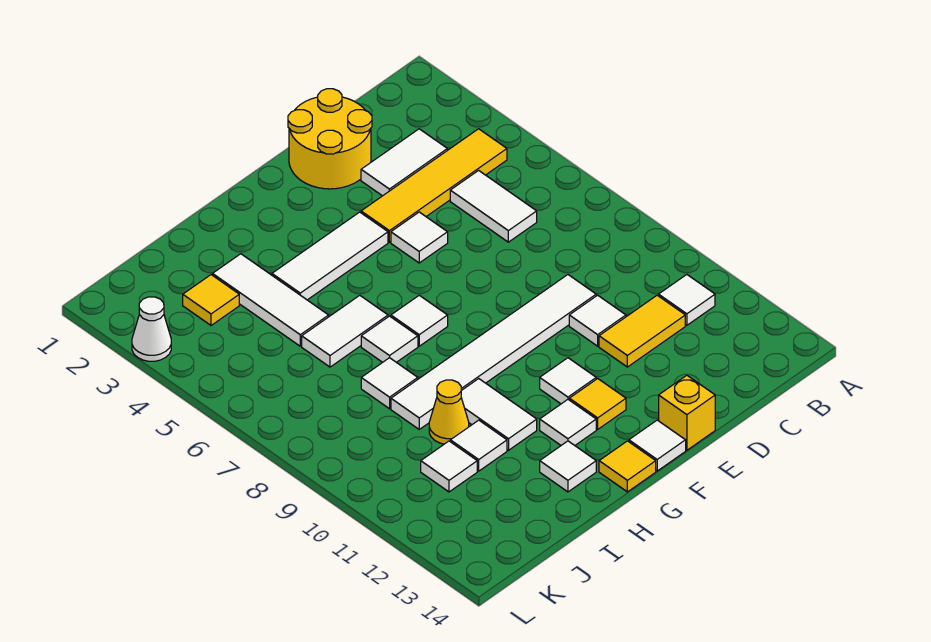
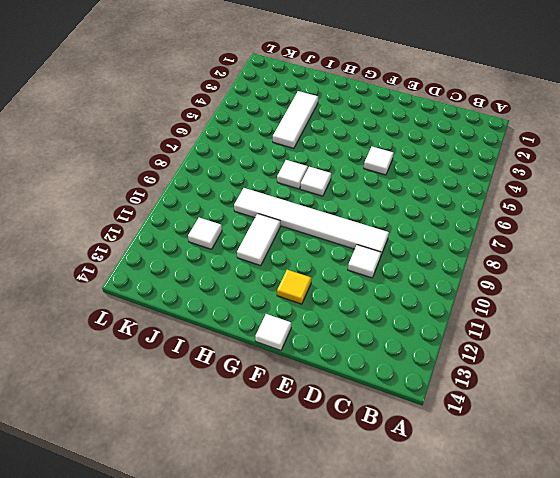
none -> yellow tile B4:E4 level 1
none -> white tile B11 level 1
none -> white tile C3:D3 level 1

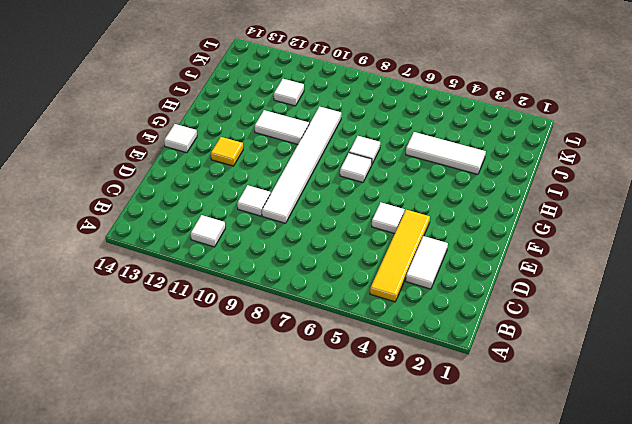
none -> white tile C5:C6 level 1
none -> yellow tile C11:D11 level 1
none -> yellow round brick D1:E2 level 1

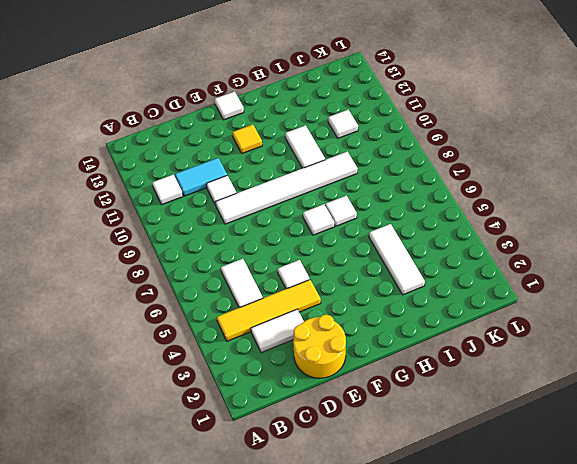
cyan tile C11:D11 level 1 -> yellow tile C11:D11 level 1
none -> yellow brick E14 level 1
none -> white tile F4:H4 level 1
none -> white tile F11 level 1

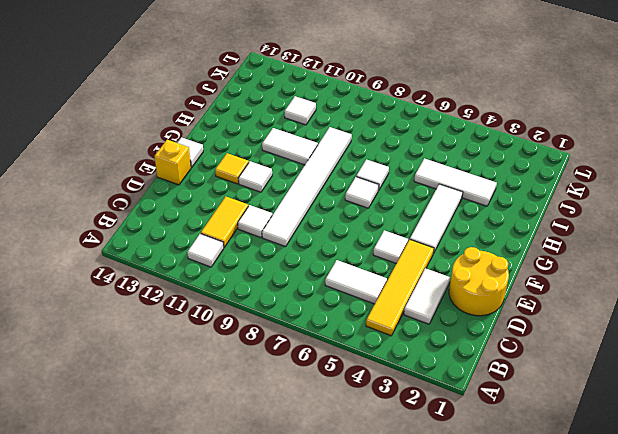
none -> white tile G12 level 1
none -> yellow tile G14 level 1
none -> white tile H6:I6 level 1

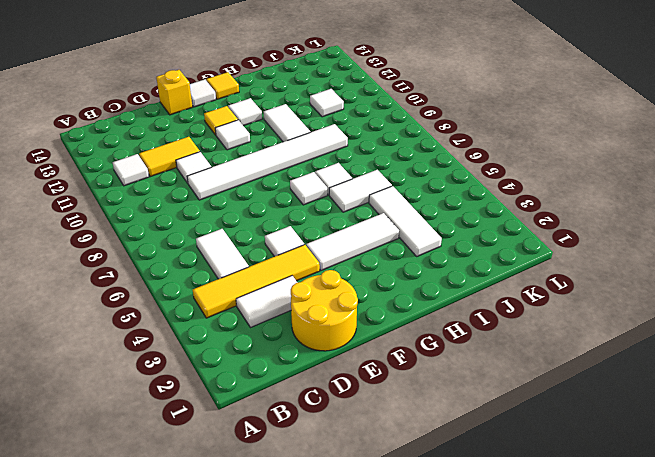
none -> white tile H13 level 1
none -> white tile I8 level 1
none -> yellow cone I10 level 1

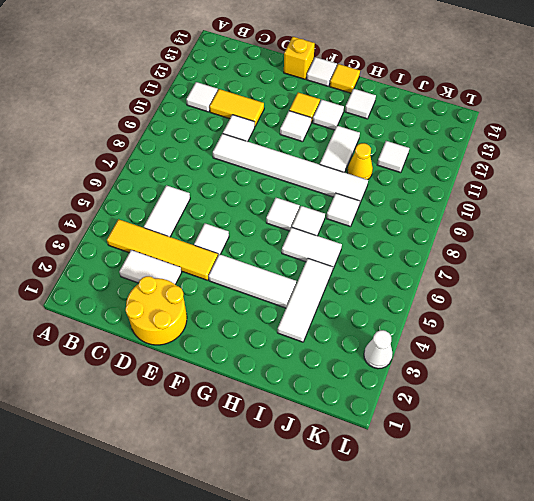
none -> white tile I11 level 1
none -> yellow tile J3 level 1

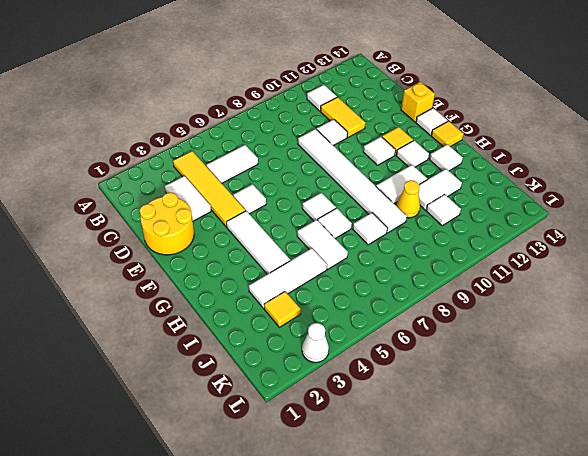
white tile I11:I12 level 1 -> white tile I11 level 1

